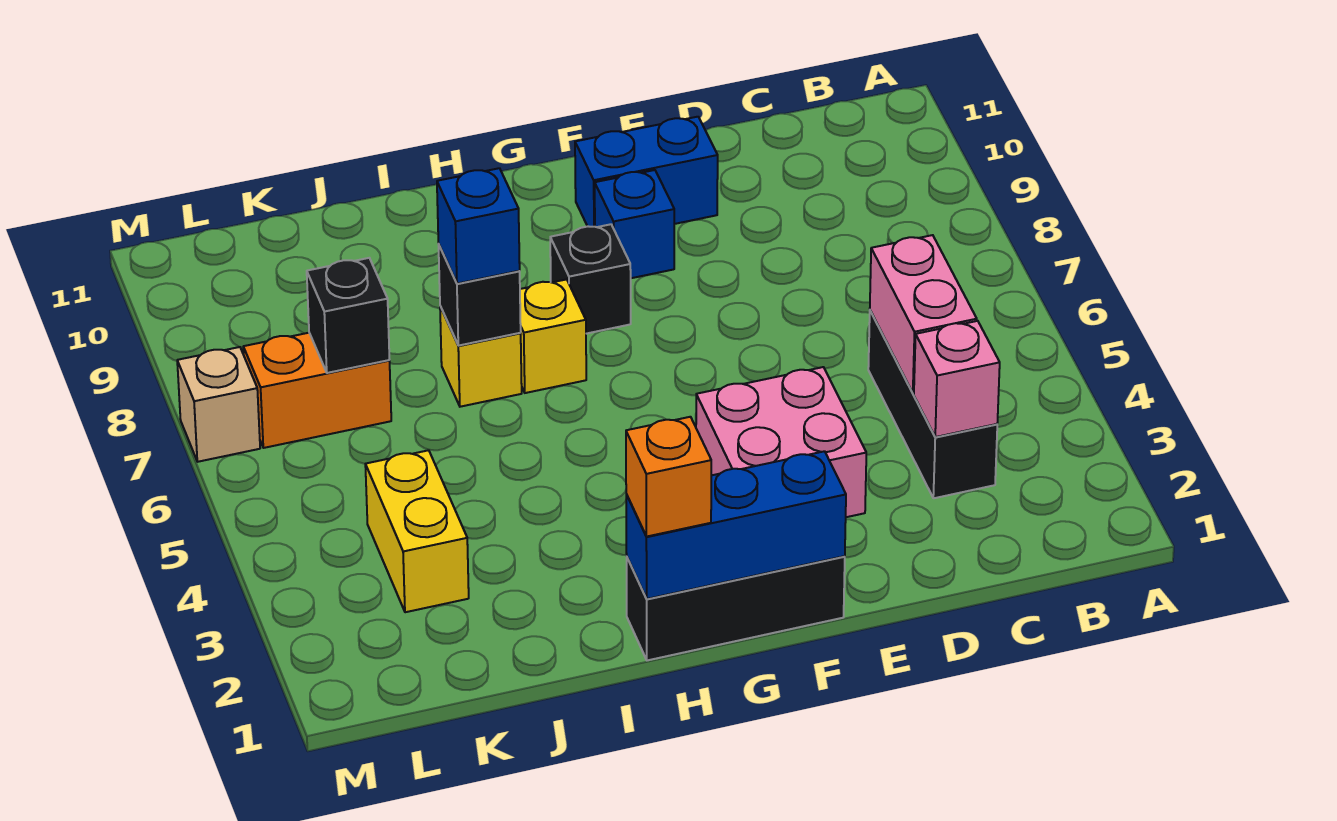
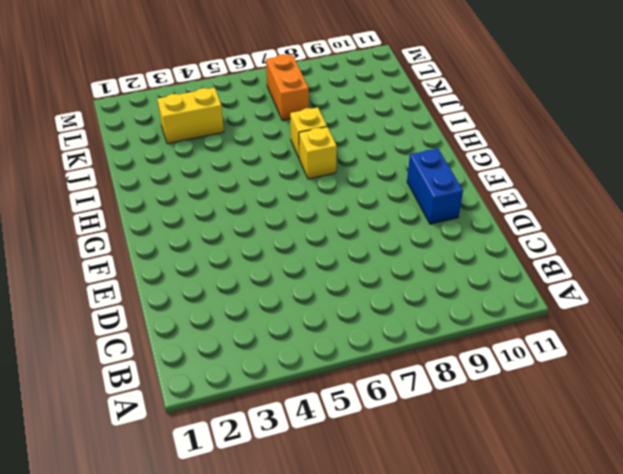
none -> black brick C3:C5 level 1
none -> pink brick E3:F4 level 1
none -> black brick F1:H1 level 1

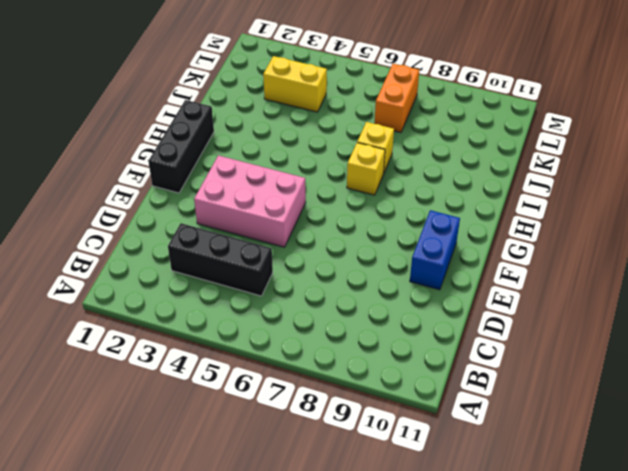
pink brick E3:F5 level 1 -> pink brick E3:F4 level 1
none -> blue brick F9 level 1
none -> black brick G8 level 1
none -> tan brick M7 level 1

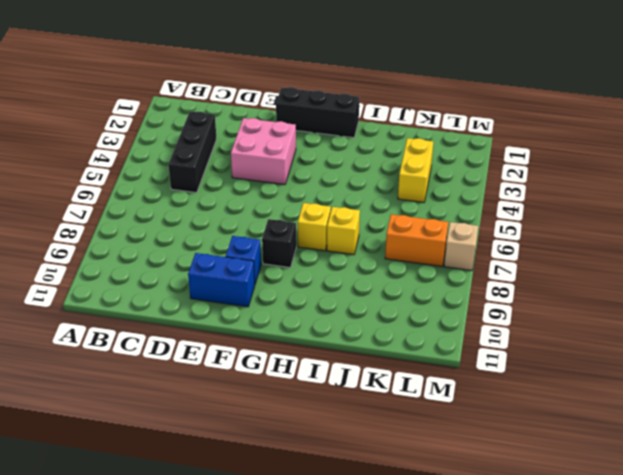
none -> pink brick C3 level 2
none -> pink brick C4:C5 level 2
none -> blue brick F1:H1 level 2

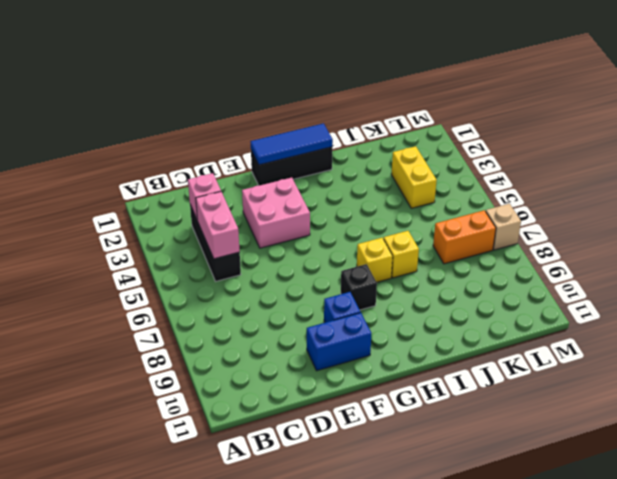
blue tile F1:H1 level 2 -> blue brick F1:H1 level 2
none -> black brick I7 level 2
none -> black brick K7 level 2
none -> orange brick H1 level 3

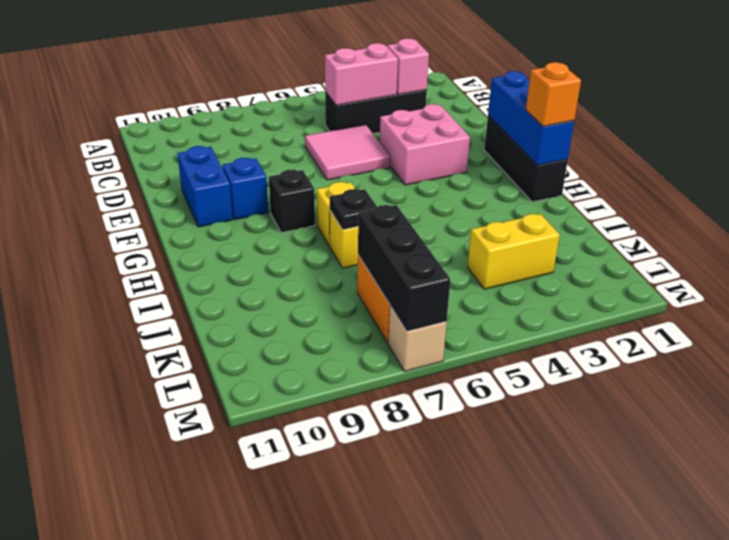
pink tile D5:E6 level 1 -> none
black plate I7 level 2 -> black brick I7 level 2
black brick K7:M7 level 2 -> black brick K7 level 2
none -> blue brick I7 level 3

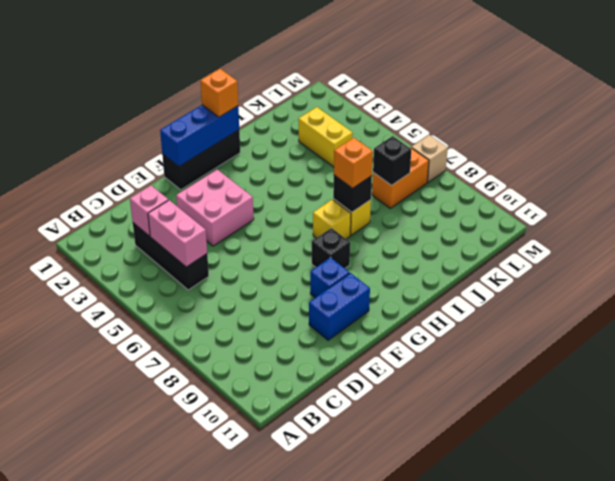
orange brick I7 level 3 -> blue brick I7 level 3

